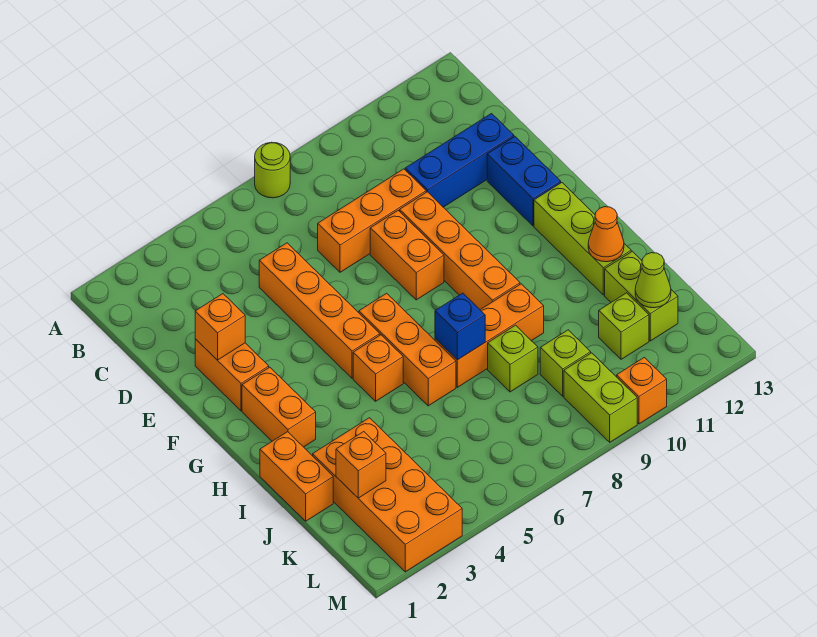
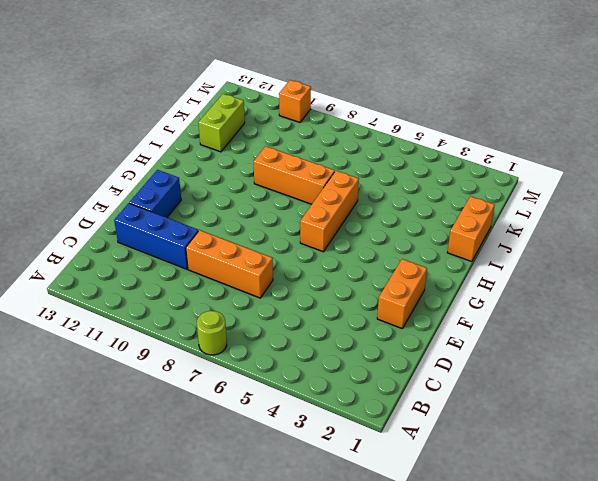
none -> orange brick D5:G5 level 1
none -> orange brick E8:F8 level 1
none -> orange brick E9:H9 level 1

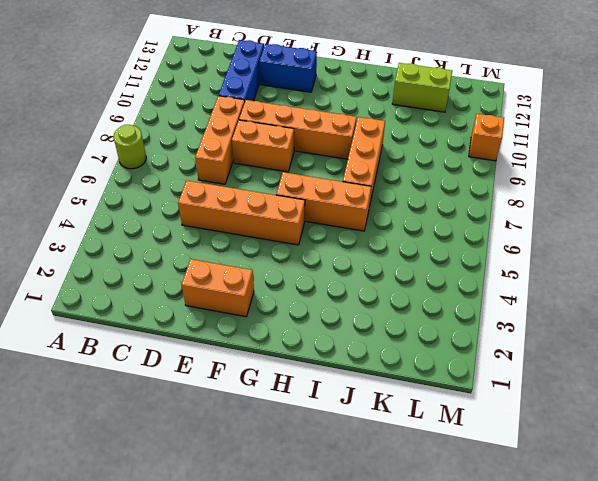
none -> orange brick G2:H2 level 1
none -> lime brick G12:I12 level 1
none -> orange brick H5 level 1

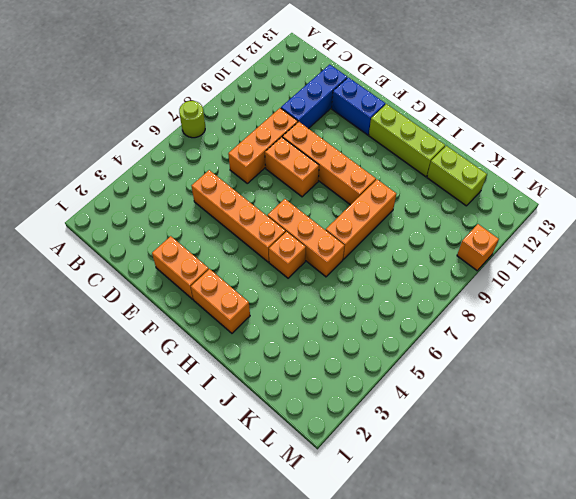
none -> orange brick I1:J1 level 1
none -> orange brick J2:M3 level 1
none -> lime brick J8 level 1

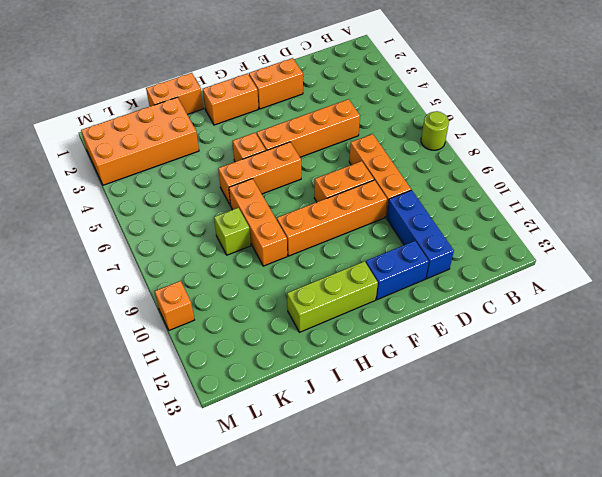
none -> lime brick J12:K12 level 1
none -> lime brick K9 level 1
none -> lime brick K11 level 1

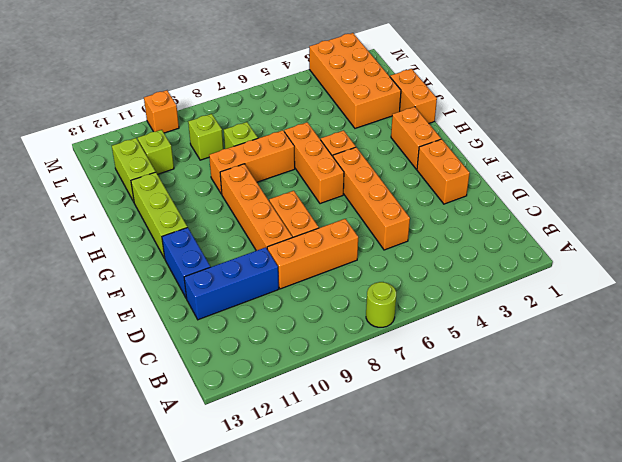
none -> lime brick L9:M9 level 1
none -> orange brick E2 level 2
none -> blue brick I7 level 2

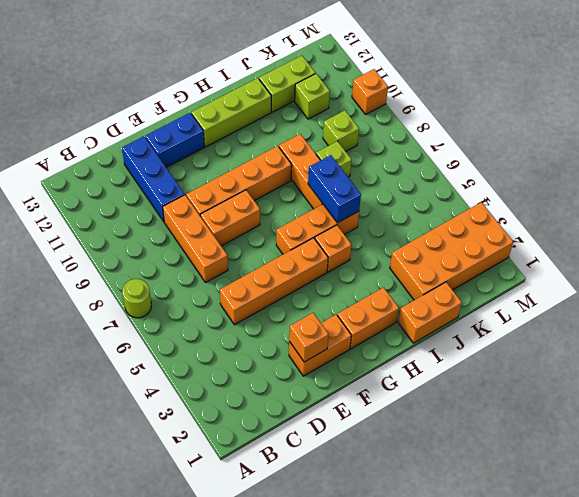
blue brick I6:I7 level 2 -> blue brick I7 level 2
none -> lime brick L9:M9 level 1
none -> orange cone I12 level 2
none -> orange brick K2 level 2

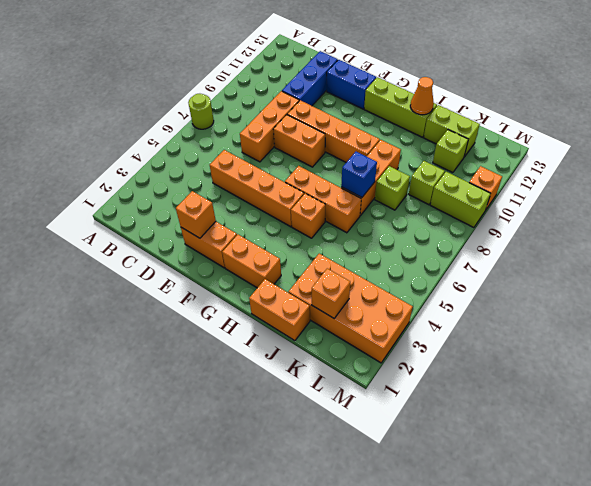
none -> lime cone K12 level 2

